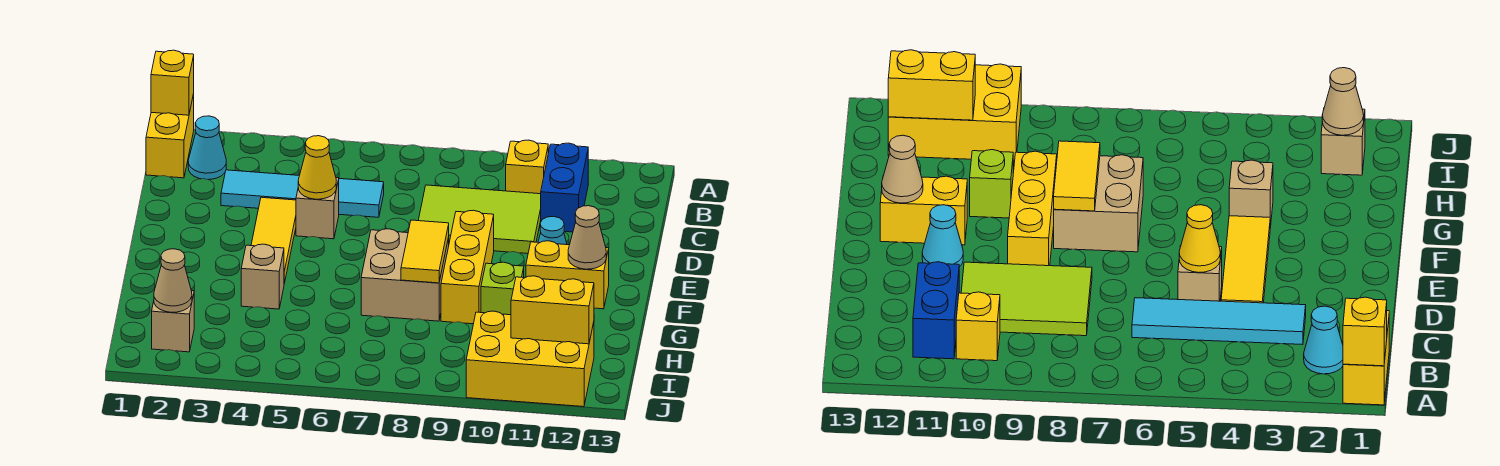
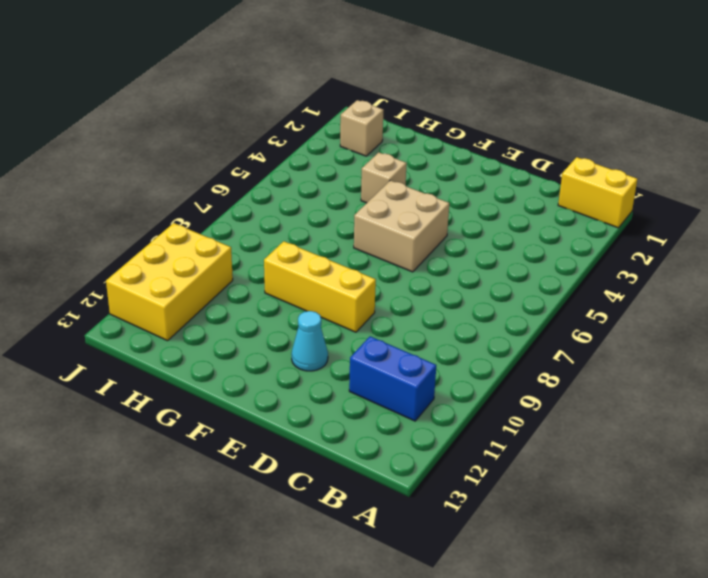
tan brick E5:F6 level 1 -> tan brick F7:G8 level 1
none -> cyan cone B2 level 1
none -> yellow brick B10 level 1
none -> cyan tile C3:C6 level 1

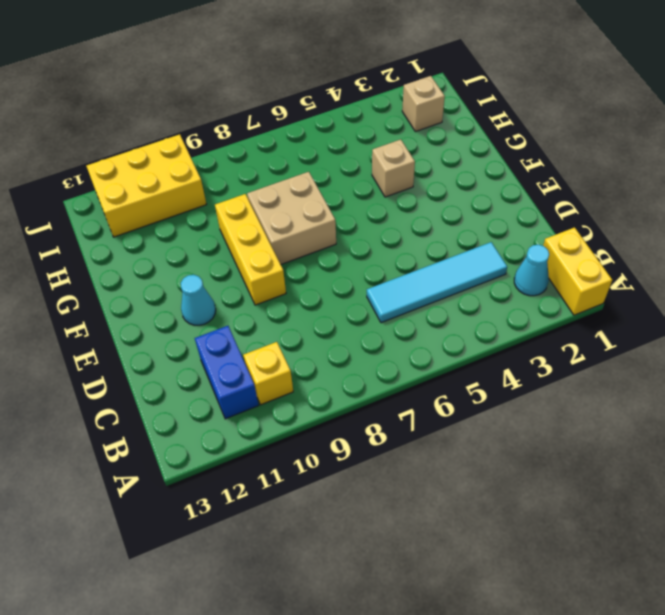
none -> lime tile C8:D10 level 1
none -> yellow tile D4:F4 level 1
none -> tan brick D5 level 1

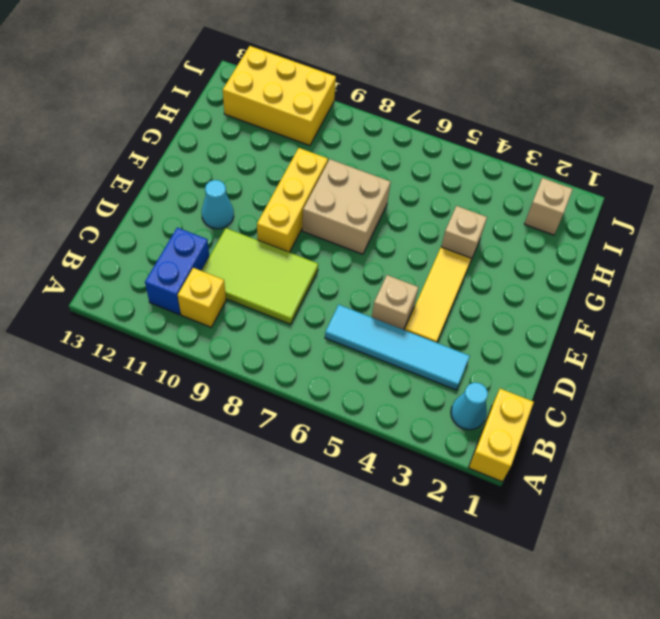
none -> yellow brick F11:F12 level 1
none -> lime brick G10 level 1
none -> yellow brick A1 level 2

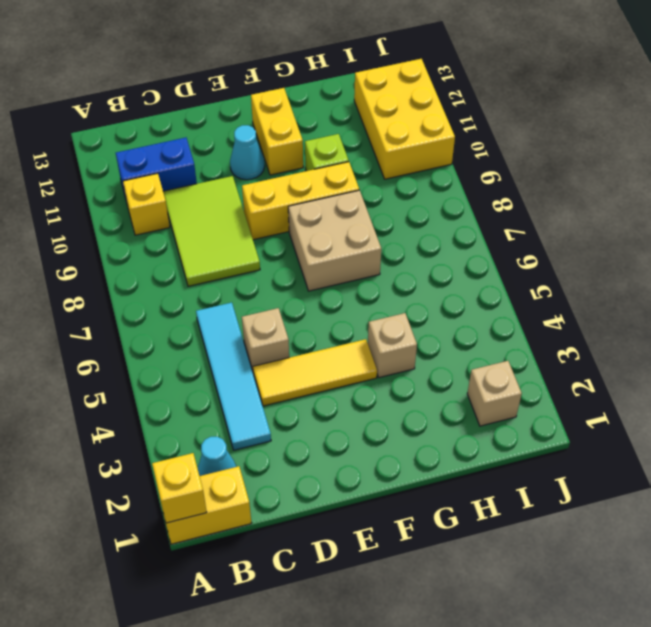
none -> yellow cone D5 level 2
none -> yellow tile F8:G8 level 2
none -> tan cone F12 level 2

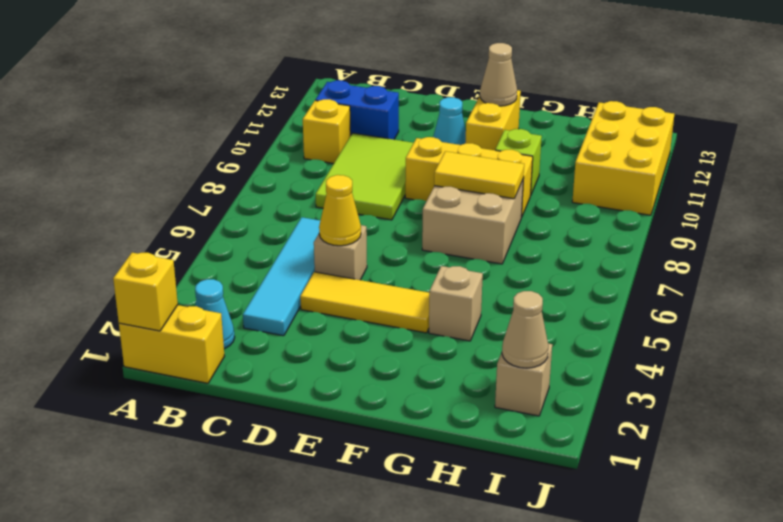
none -> yellow brick I11:I12 level 2

